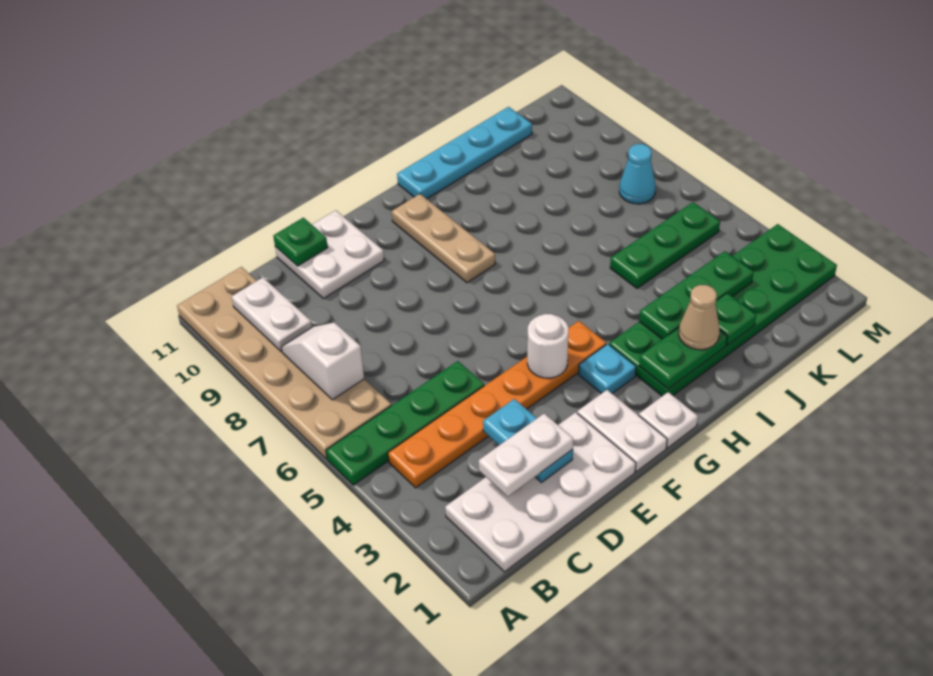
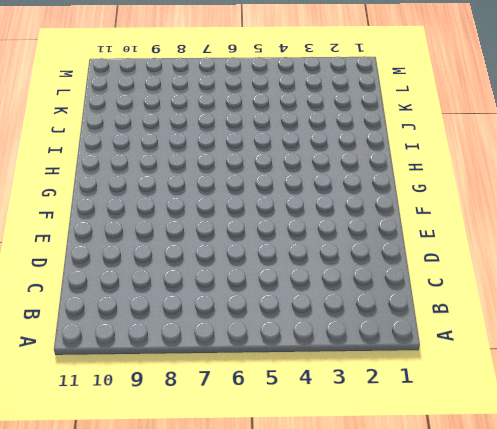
none -> green plate A5:D5 level 1
none -> tan plate A6:B11 level 1
none -> white plate B1:E2 level 1

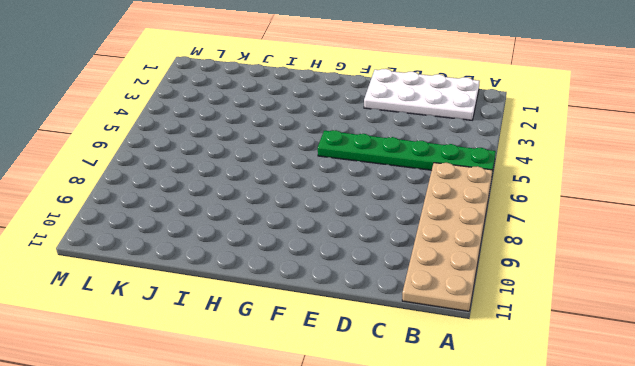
green plate A5:F5 level 1 -> green plate A5:D5 level 1
none -> orange plate B4:G4 level 1
none -> white plate D10:E11 level 1
none -> white plate F1:F2 level 1

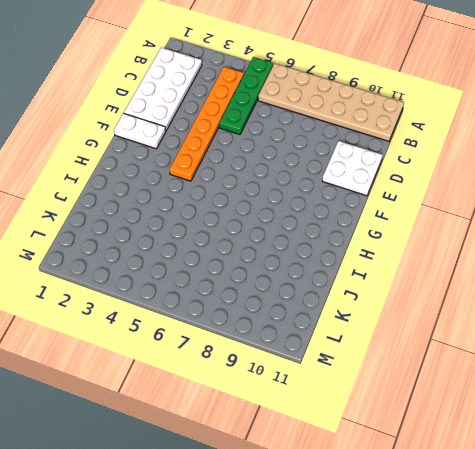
none -> white plate G1 level 1
none -> cyan plate G3 level 1
none -> tan plate G8:G10 level 1

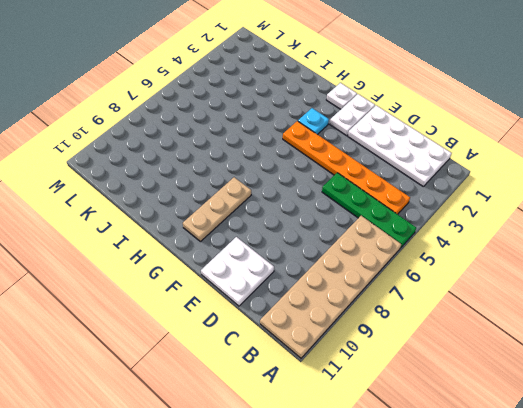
none -> green plate H2:M3 level 1
none -> cyan plate H11:K11 level 1
none -> green plate J5:L5 level 1

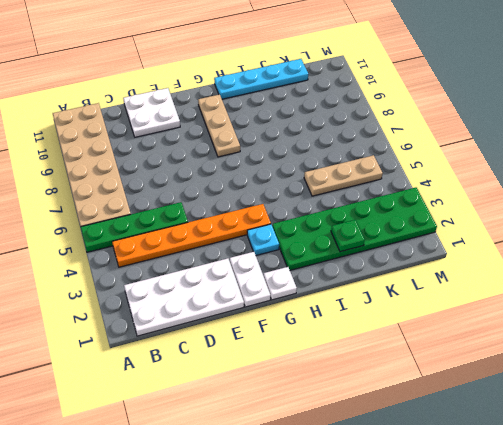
tan plate J5:L5 level 1 -> green plate J5:L5 level 1
none -> cyan cone L7 level 1
none -> white slope B7:B8 level 2 top 7
none -> white plate B9:B10 level 2

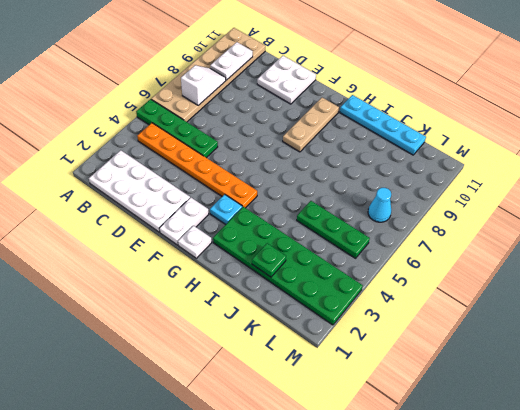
none -> cyan plate D2:D3 level 2
none -> green plate D11 level 2
none -> white round brick F4 level 2

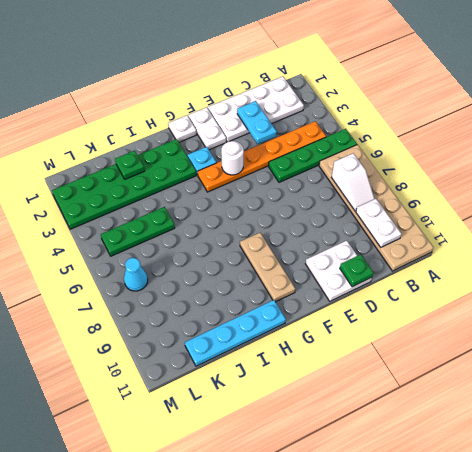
none -> green plate H2:I2 level 2
none -> green plate I3:K3 level 2
none -> white plate C2:D2 level 3

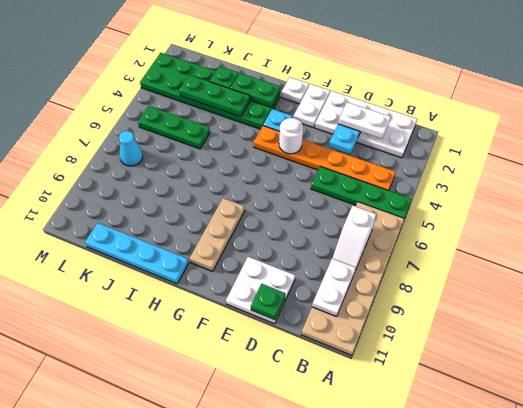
none -> tan cone I2 level 3

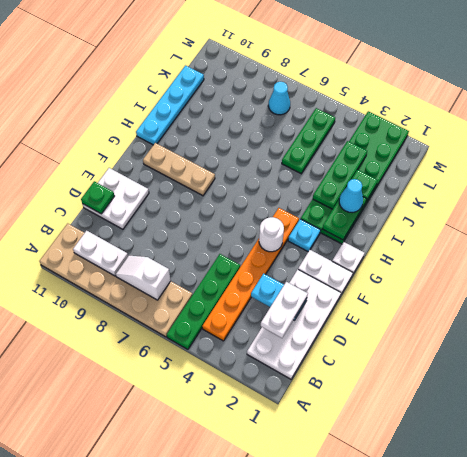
cyan cone I2 level 3 -> tan cone I2 level 3

